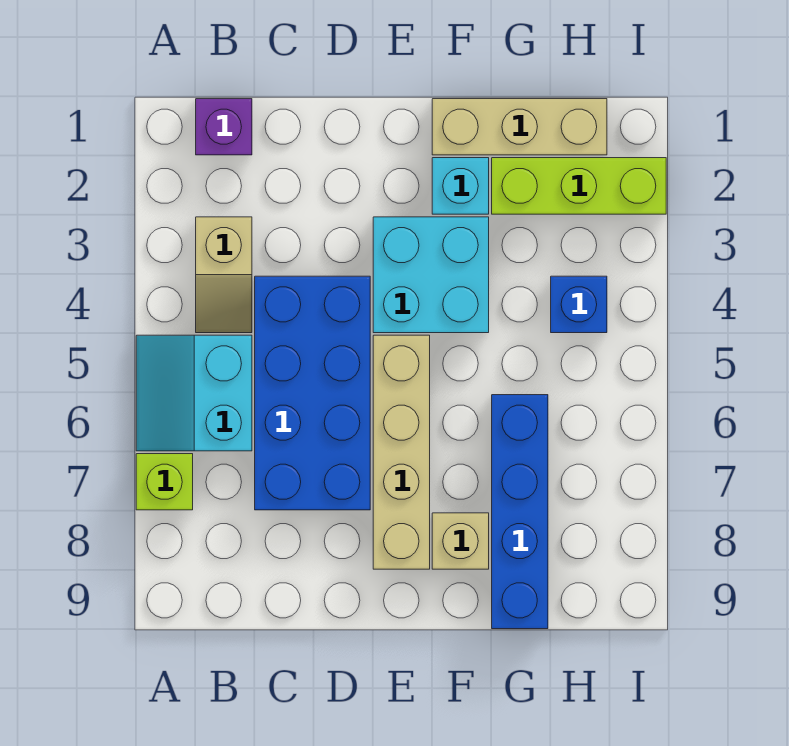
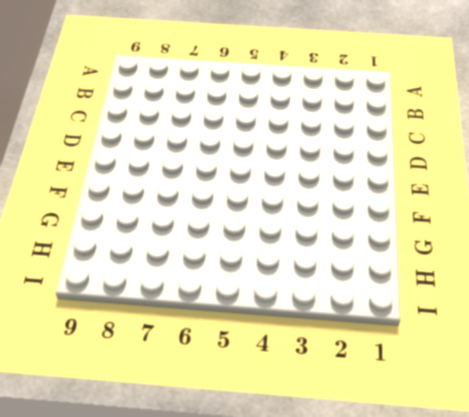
none -> cyan slope A5:B6 level 1 top B
none -> lime brick A7 level 1
none -> purple brick B1 level 1

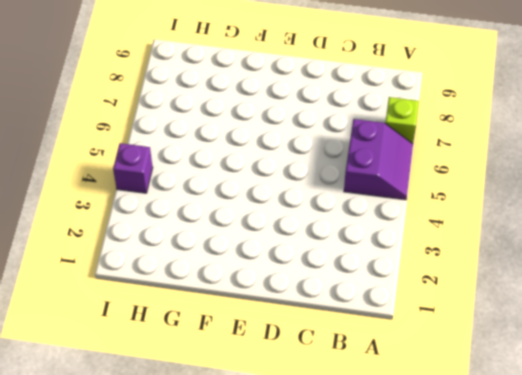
purple slope A5:B6 level 1 top B -> cyan slope A5:B6 level 1 top B
purple brick I4 level 1 -> purple brick B1 level 1
none -> tan slope B3:B4 level 1 top 3
none -> blue brick C4:D7 level 1
none -> cyan brick E3:F4 level 1

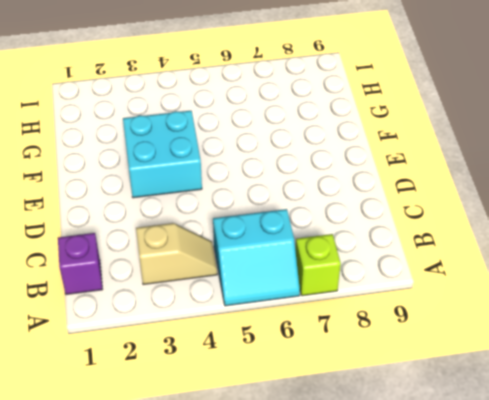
none -> blue brick C4:D7 level 1
none -> tan brick E5:E8 level 1
none -> tan brick F1:H1 level 1

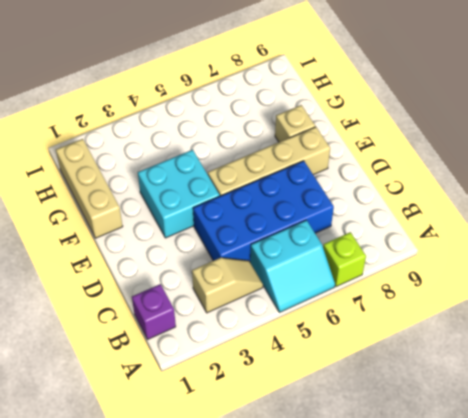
none -> cyan brick F2 level 1
none -> lime brick G2:I2 level 1
none -> blue brick G6:G9 level 1

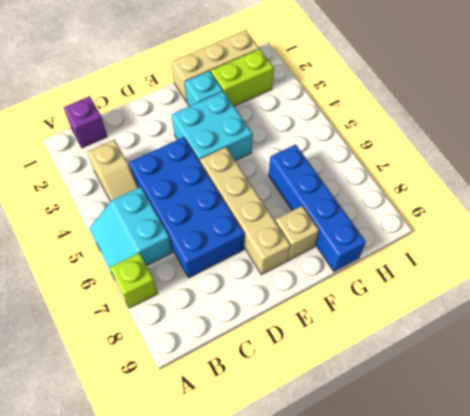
lime brick G2:H2 level 1 -> lime brick G2:I2 level 1
none -> blue brick H4 level 1

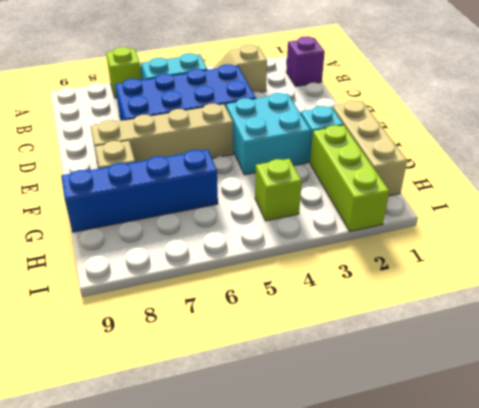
lime brick H4 level 1 -> blue brick H4 level 1

